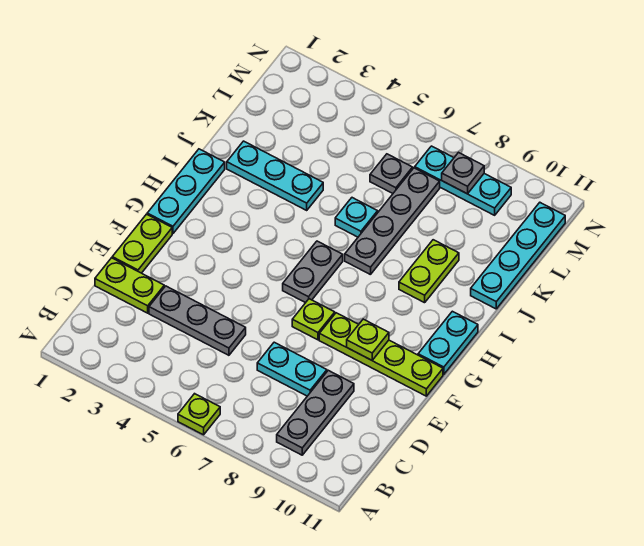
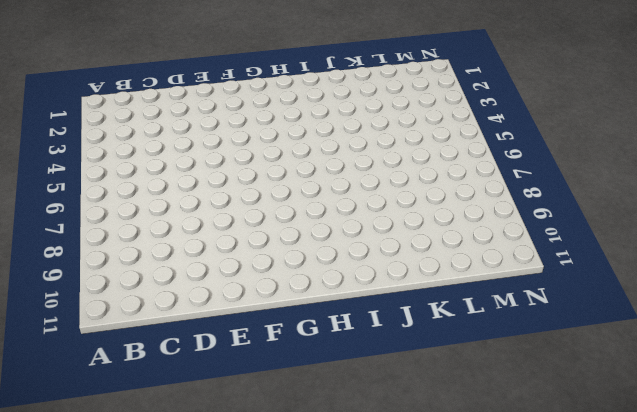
none -> lime plate A6 level 1
none -> grey plate B9:D9 level 1
none -> lime plate D1:D2 level 1

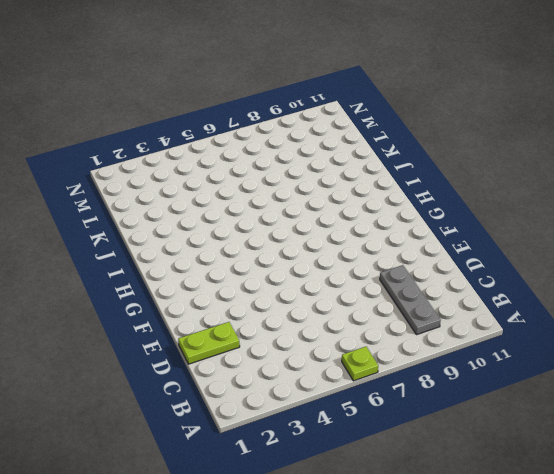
none -> grey plate D3:D5 level 1
none -> cyan plate D7:D8 level 1
none -> lime plate E1:F1 level 1

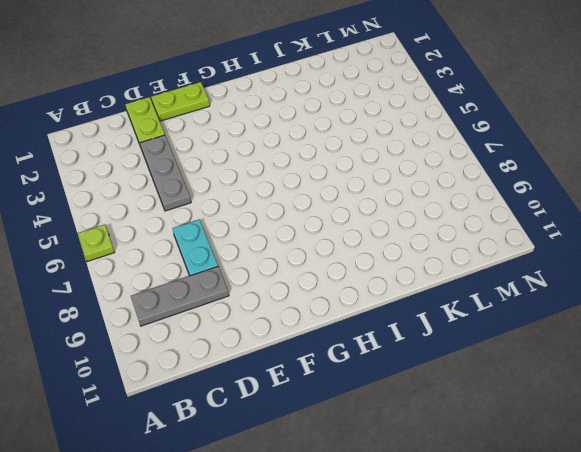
none -> lime plate F7 level 1
none -> lime plate F8:F11 level 1
none -> cyan plate G1:I1 level 1

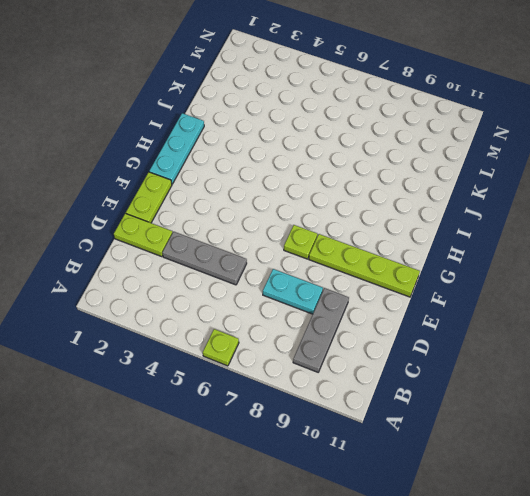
none -> grey plate G6:H6 level 1
none -> cyan plate G11:H11 level 1
none -> grey plate I7:L7 level 1

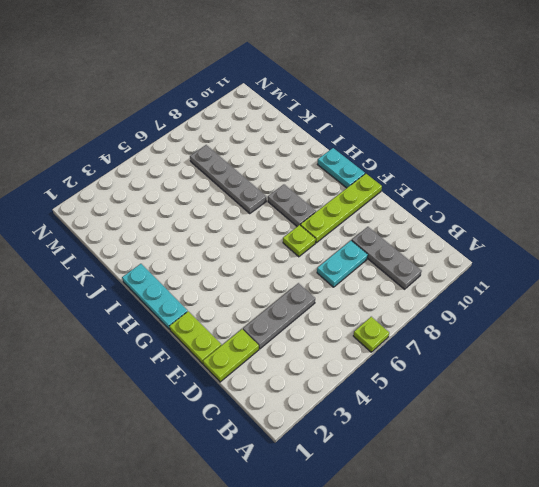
grey plate G8:H8 level 1 -> grey plate G6:H6 level 1
none -> lime plate I9:J9 level 1
none -> cyan plate J2:J4 level 1
none -> cyan plate J6 level 1

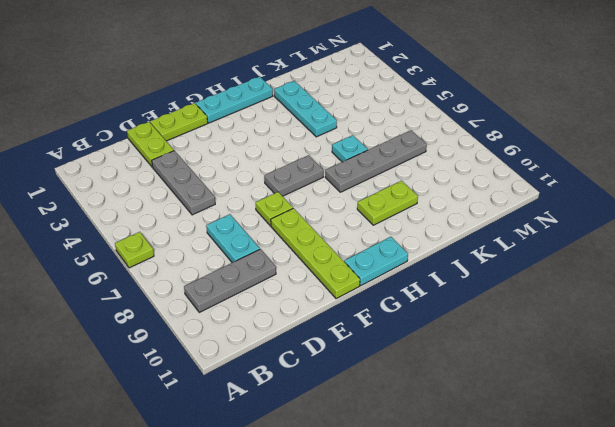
none -> cyan plate J11:M11 level 1
none -> grey plate L6 level 1
none -> cyan plate M7:M9 level 1

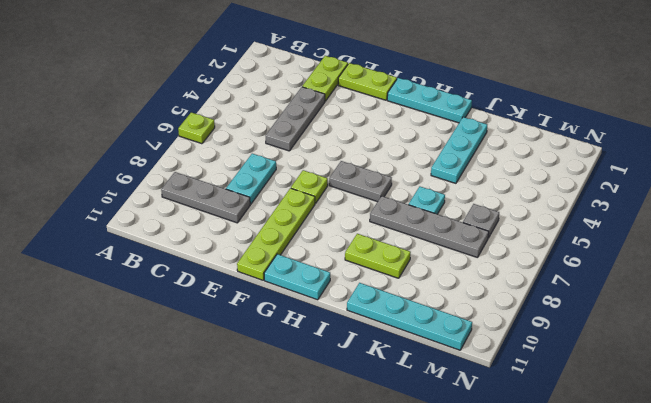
none -> cyan plate M7:M9 level 1
none -> lime plate F9 level 2
none -> grey plate M8 level 2

